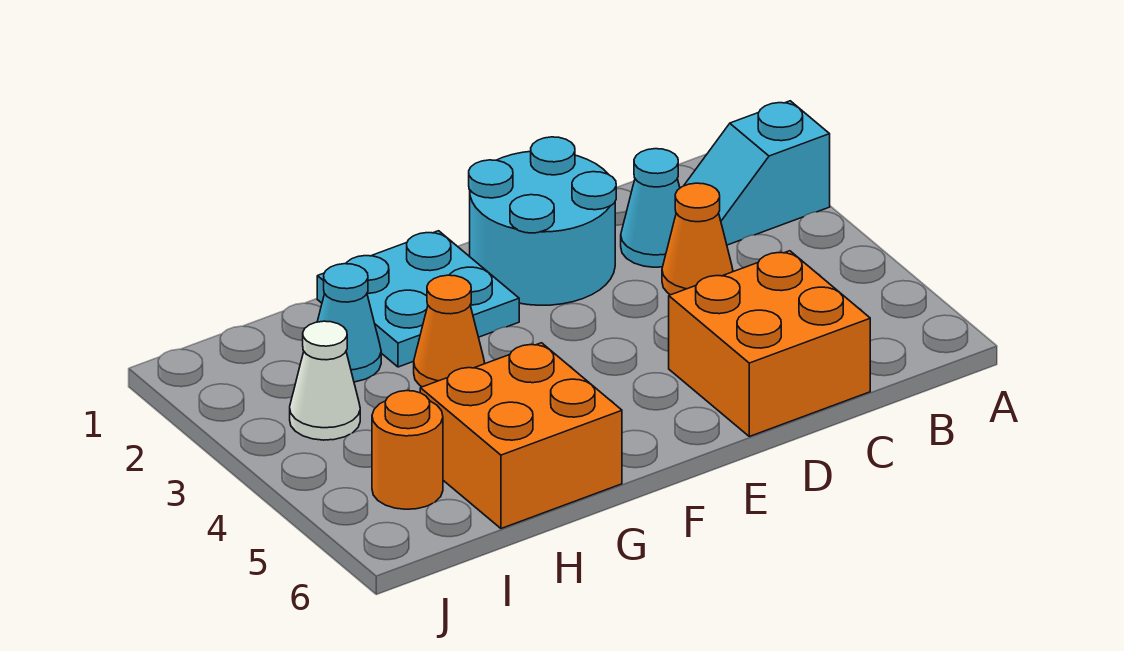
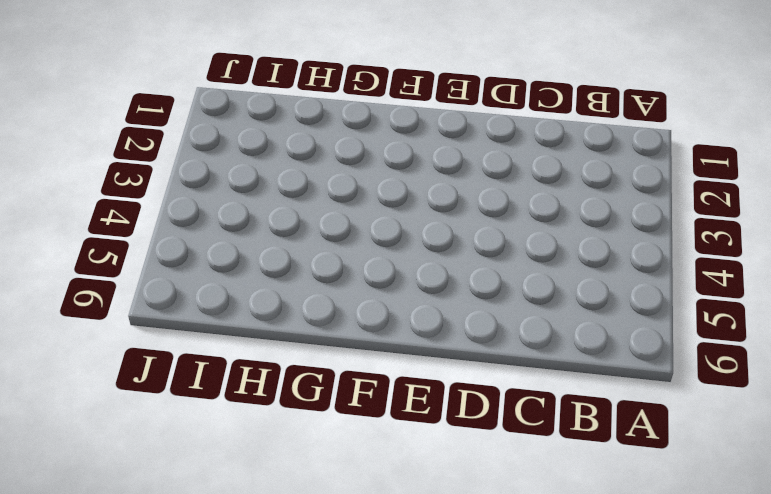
none -> cyan slope A2:B2 level 1 top A
none -> cyan cone C2 level 1

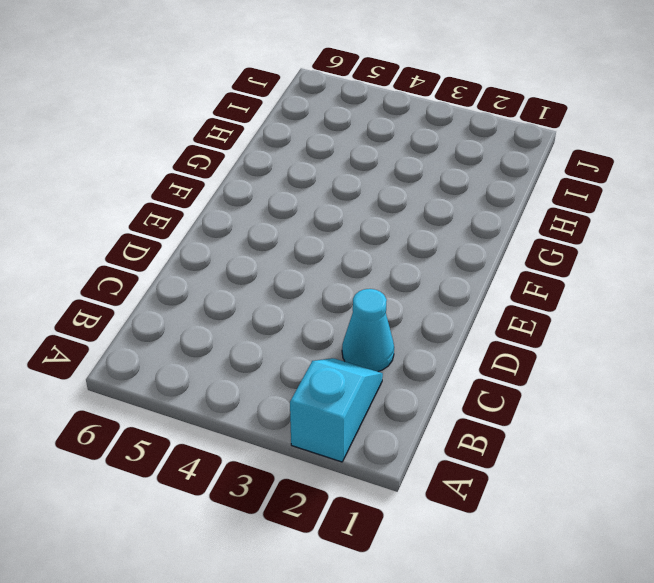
none -> orange cone C3 level 1
none -> orange brick C5:D6 level 1

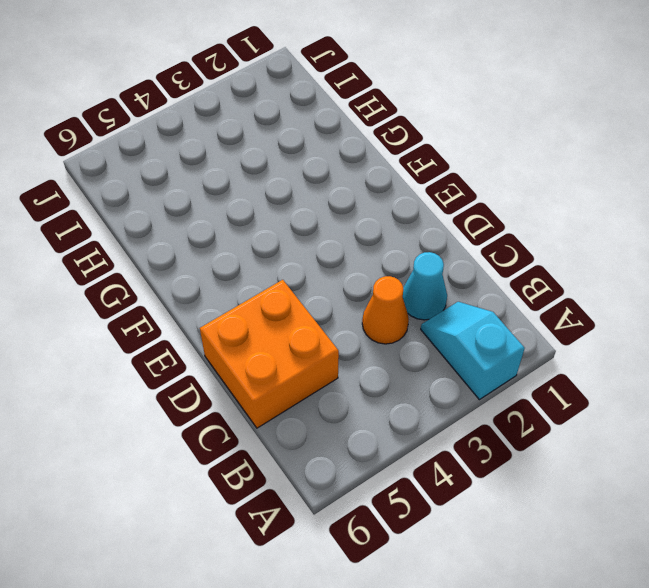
none -> cyan round brick D1:E2 level 1
none -> cyan plate F1:G2 level 1

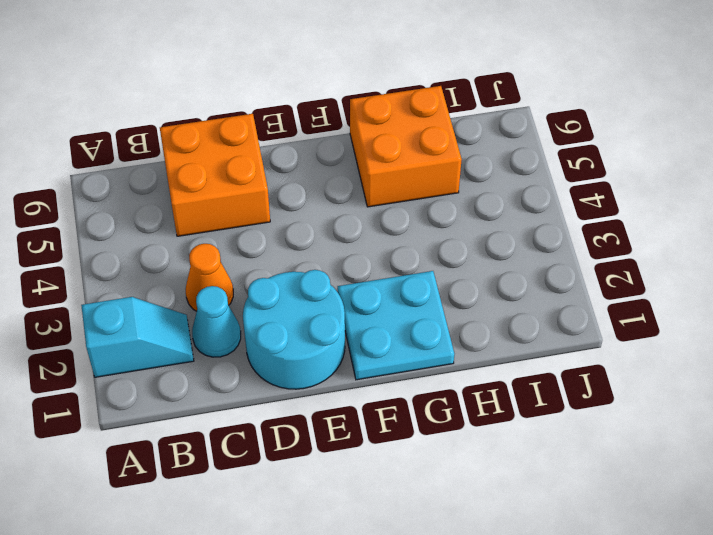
none -> orange cone G3 level 1
none -> cyan cone H2 level 1

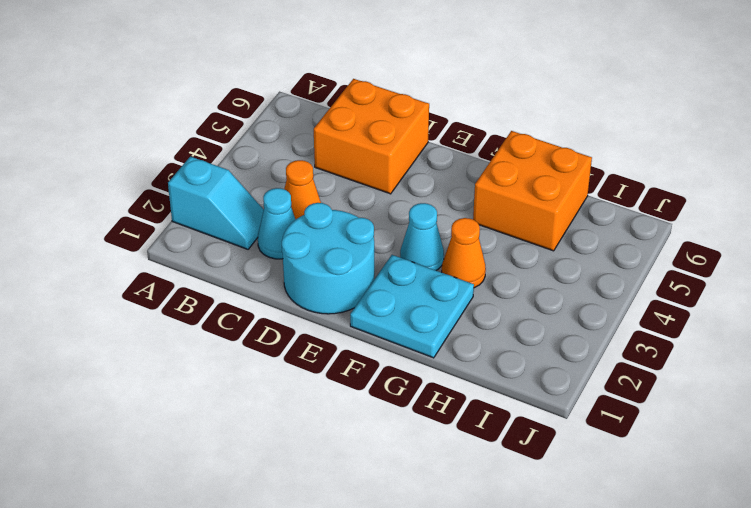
cyan cone F3 level 1 -> cyan cone H2 level 1
none -> white cone I3 level 1
none -> orange round brick I5 level 1

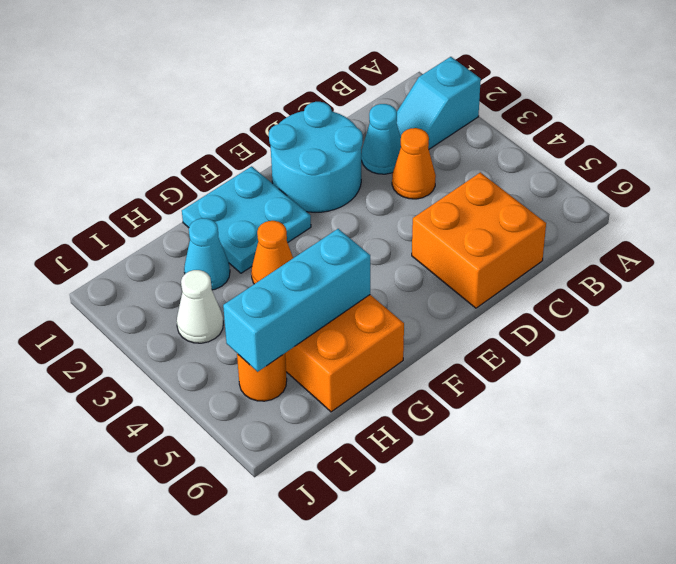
cyan brick G5:I5 level 2 -> none

